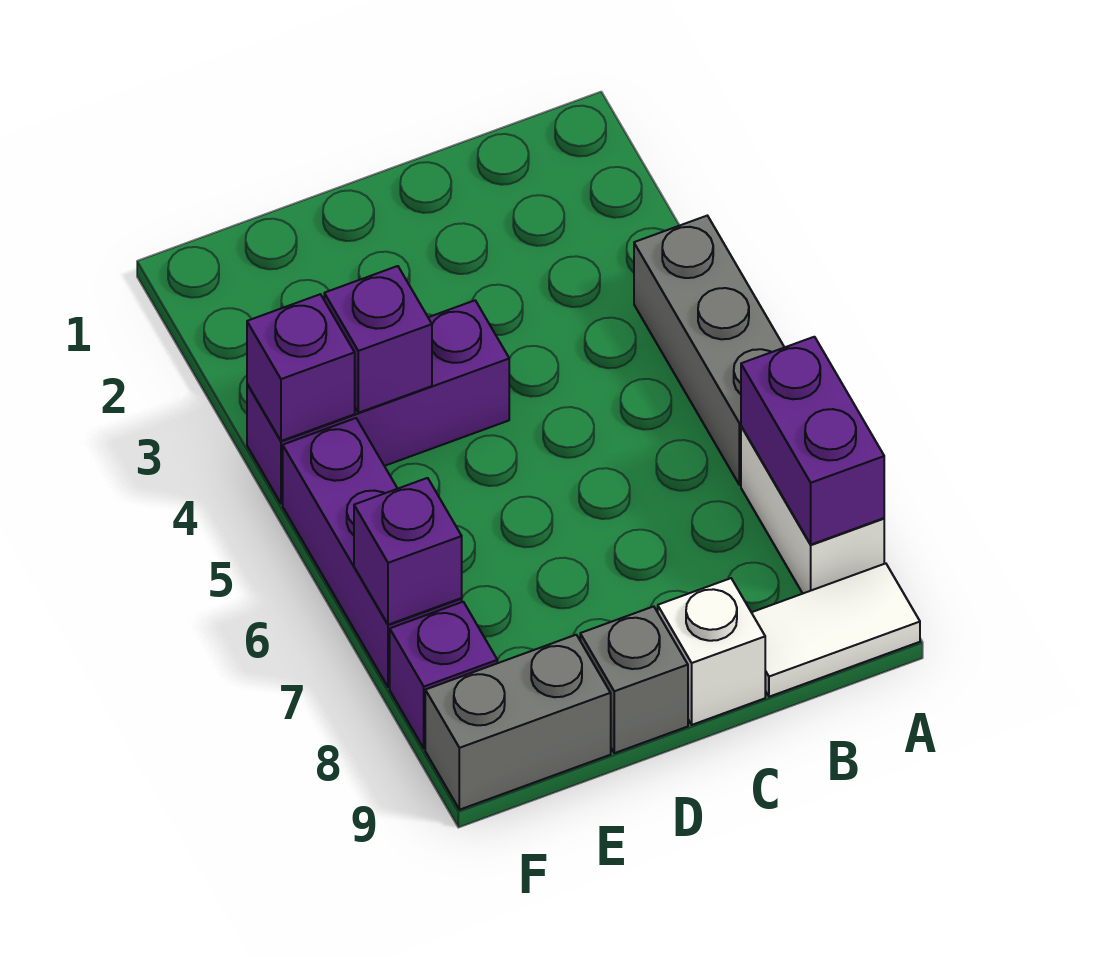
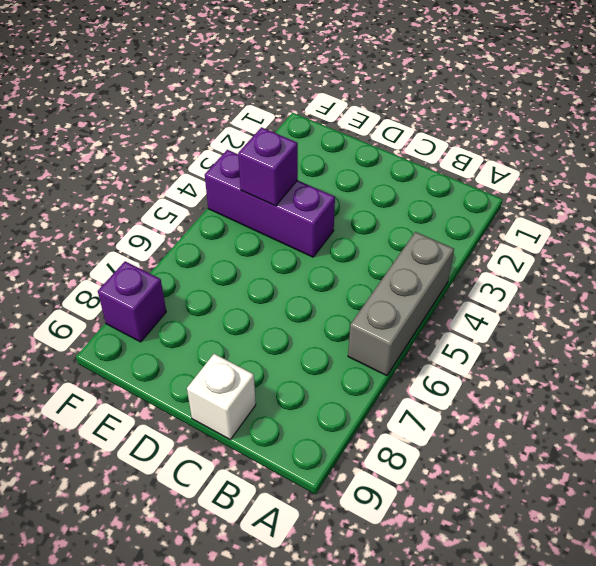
none -> white brick A7:A8 level 1
none -> white tile A9:B9 level 1
none -> grey brick D9 level 1

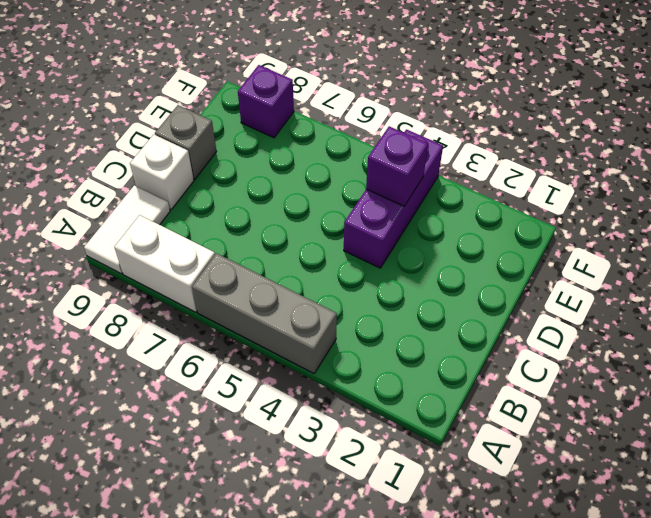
none -> grey brick E9:F9 level 1
none -> purple brick F5:F7 level 1
none -> purple brick A7:A8 level 2

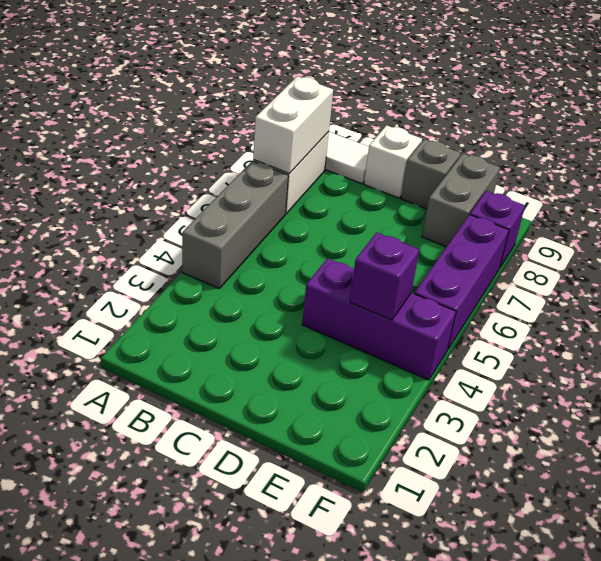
white brick A7:A8 level 2 -> purple brick A7:A8 level 2
grey brick E8:E9 level 1 -> grey brick E9:F9 level 1
none -> purple brick F4 level 2
none -> purple brick F7 level 2

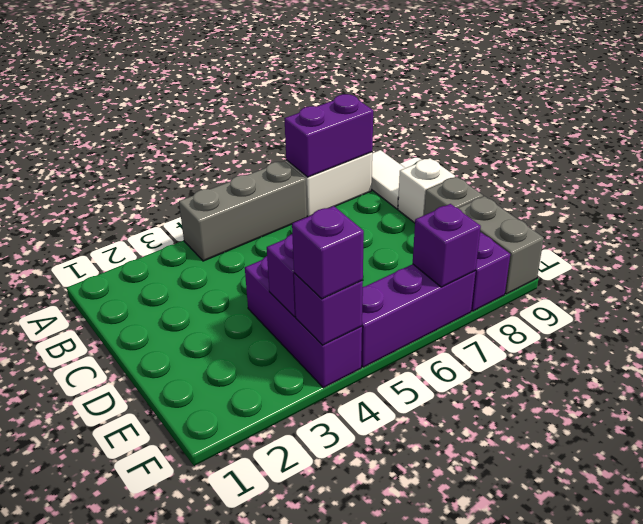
purple brick F4 level 3 -> none

